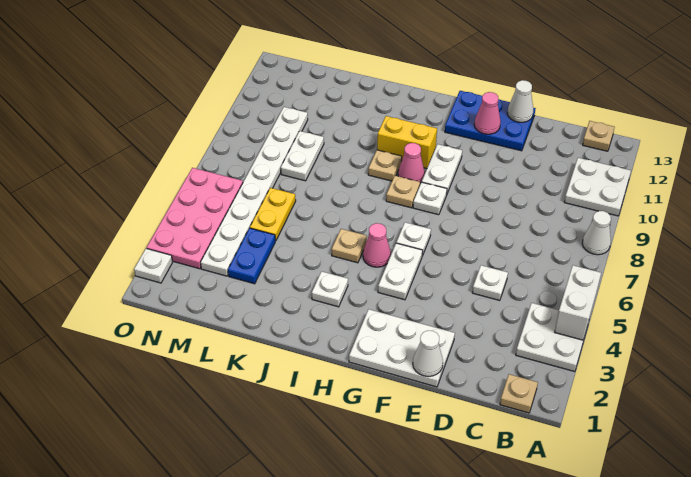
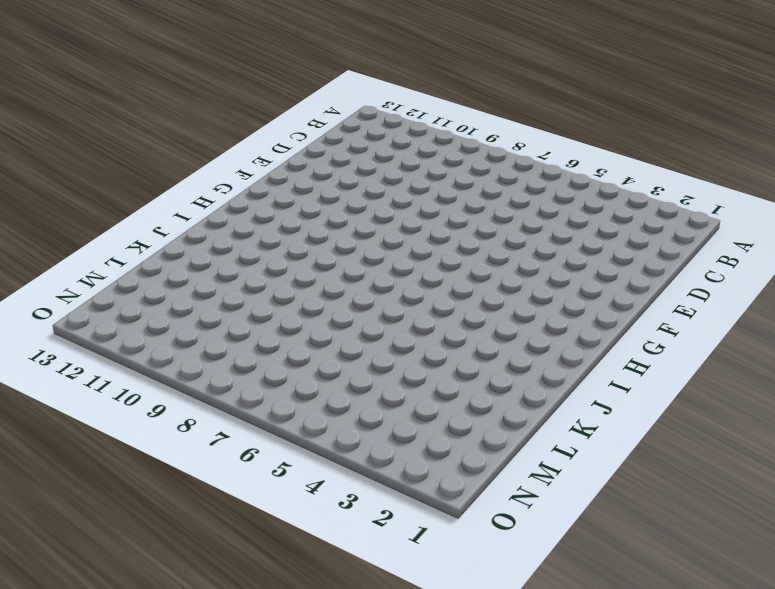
none -> white plate A3:B4 level 1
none -> white cone A8 level 1
none -> white plate A10:B11 level 1

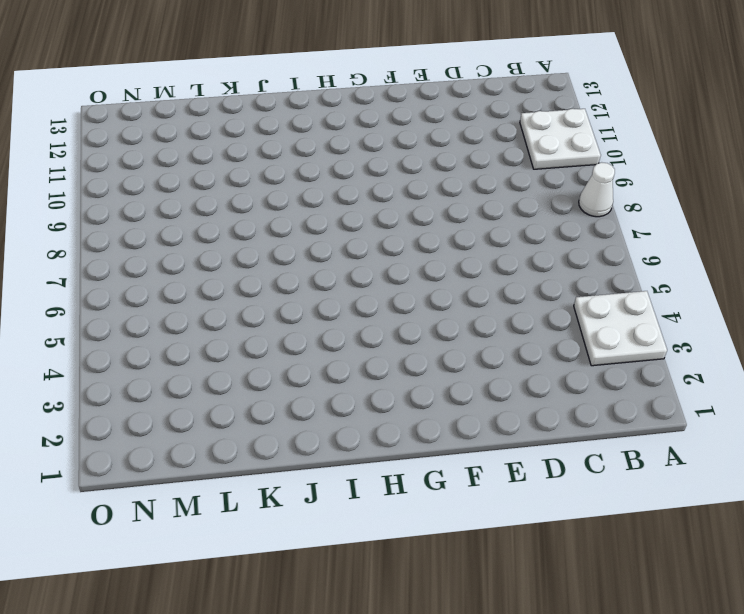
none -> tan plate B1 level 1
none -> tan plate B13 level 1
none -> white plate D5 level 1

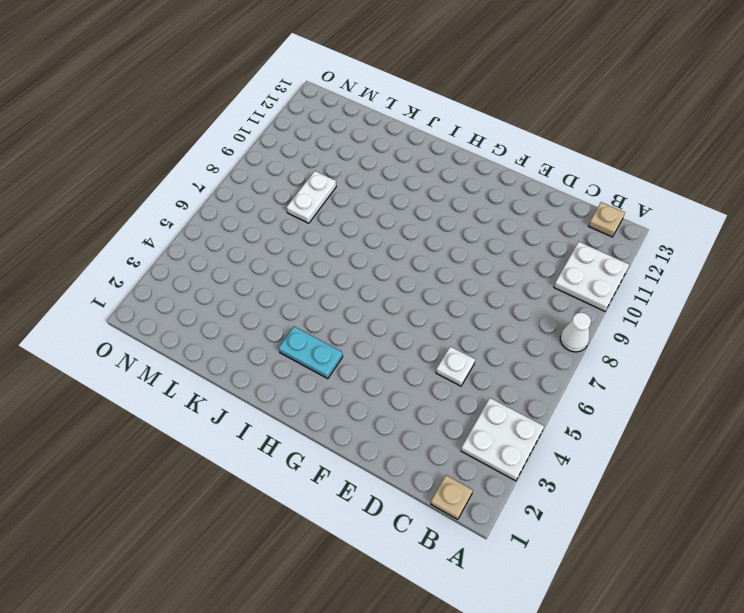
cyan plate H3:I3 level 1 -> white plate I3 level 1
none -> white plate E1:G2 level 1
none -> blue plate E12:G13 level 1
none -> white plate G4:G5 level 1

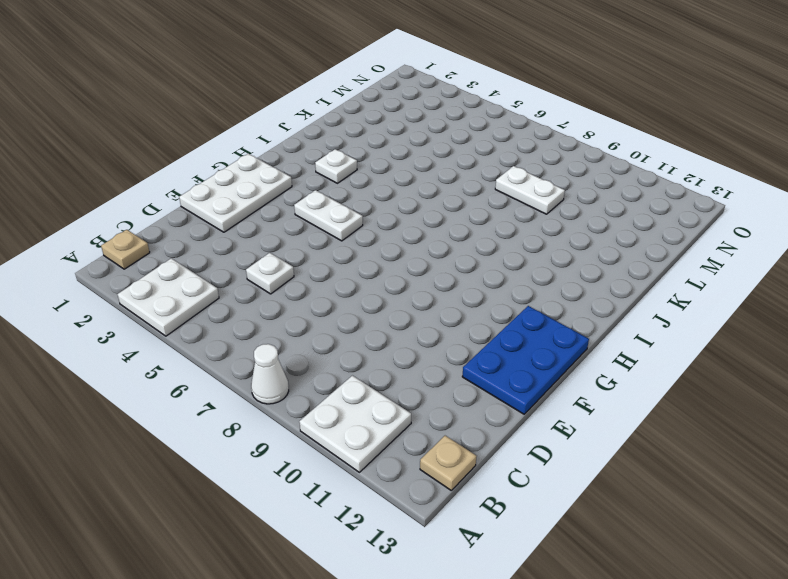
none -> white plate G6 level 1
none -> white plate G8 level 1
none -> white plate G9:G10 level 1

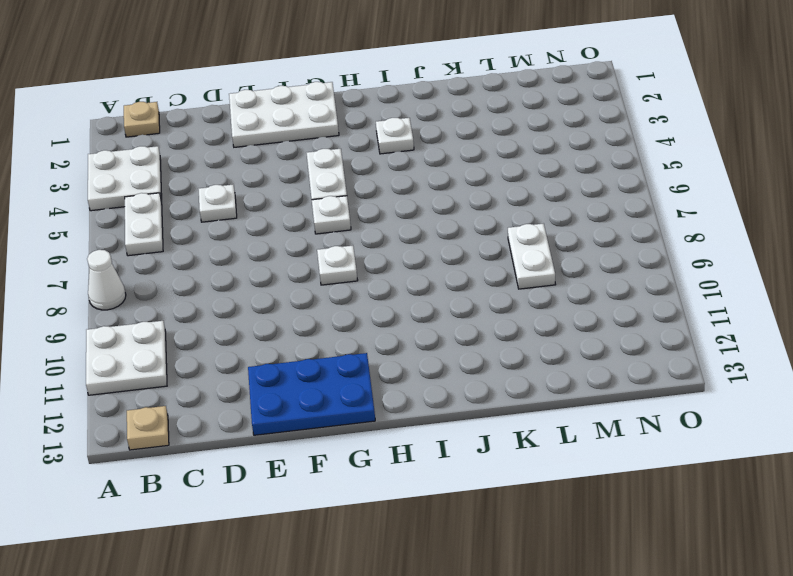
white plate B5:B6 level 1 -> white plate G9:G10 level 1
none -> pink cone H5 level 1
none -> tan plate H8 level 1
none -> pink cone H9 level 1

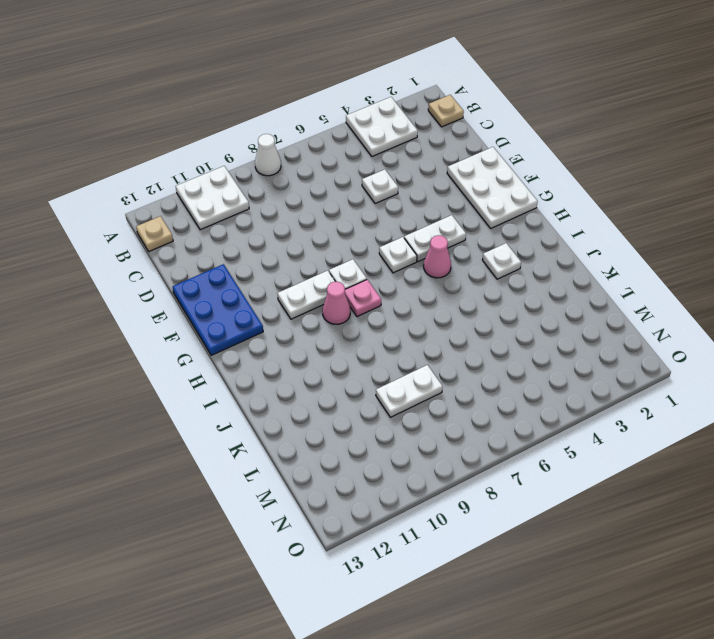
pink plate H8 level 1 -> tan plate H8 level 1
none -> yellow brick H10:I10 level 1
none -> tan plate I5 level 1
none -> tan plate I9 level 1

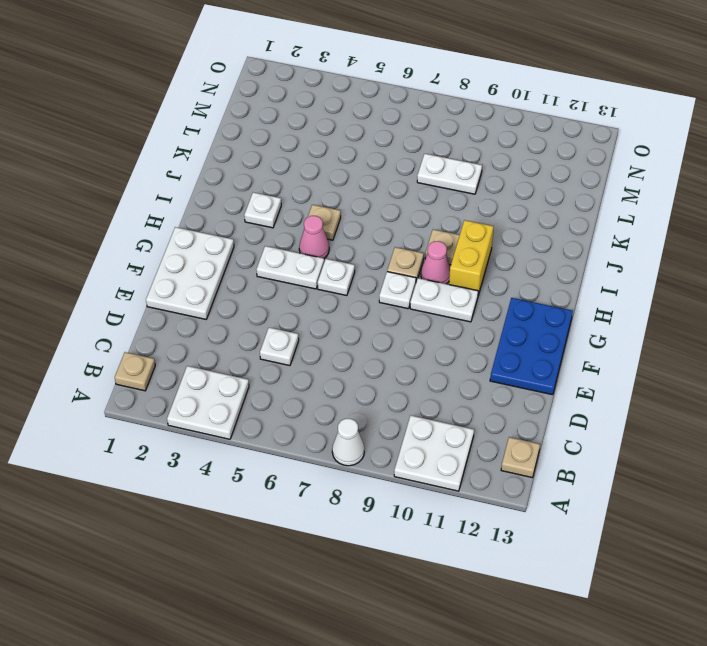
none -> blue plate L3:L4 level 1
none -> yellow plate L5:L6 level 1
none -> white plate M3:M10 level 1

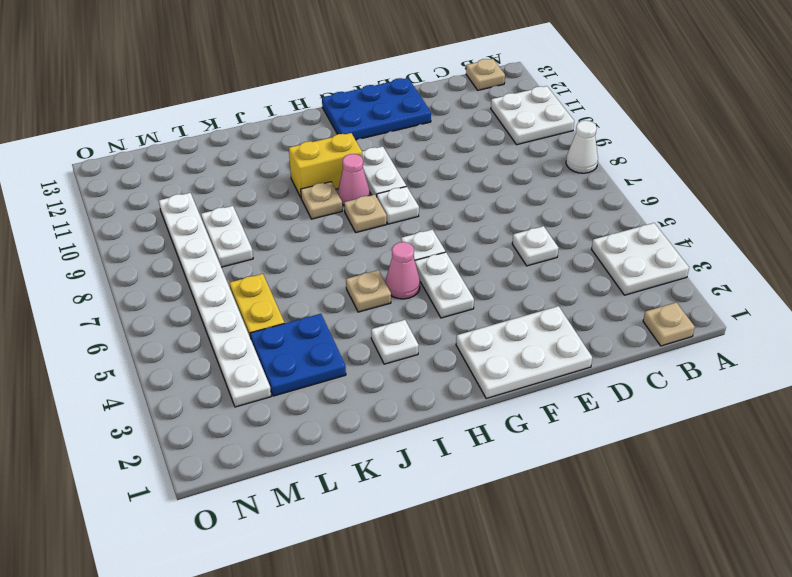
blue plate K3:L4 level 1 -> blue plate L3:L4 level 1
none -> pink plate N3:O6 level 1
none -> white plate O2 level 1
none -> white brick A4:A5 level 2

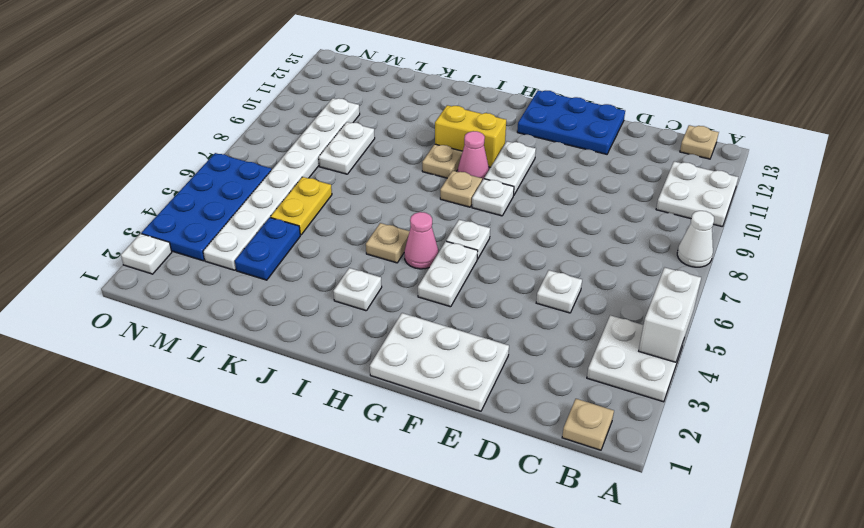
blue plate N3:O6 level 1 -> pink plate N3:O6 level 1
none -> white cone E1 level 2
none -> white cone E13 level 2
none -> pink cone F12 level 2

